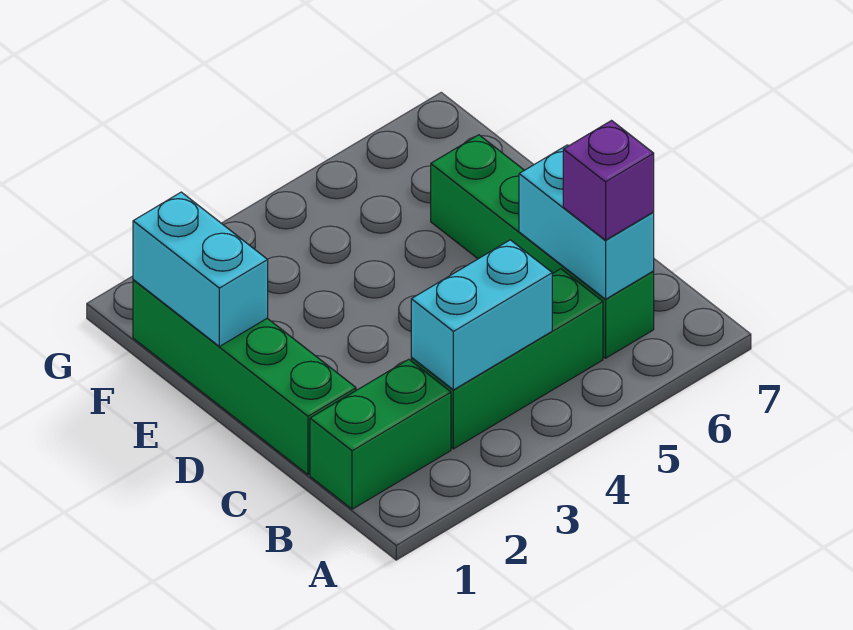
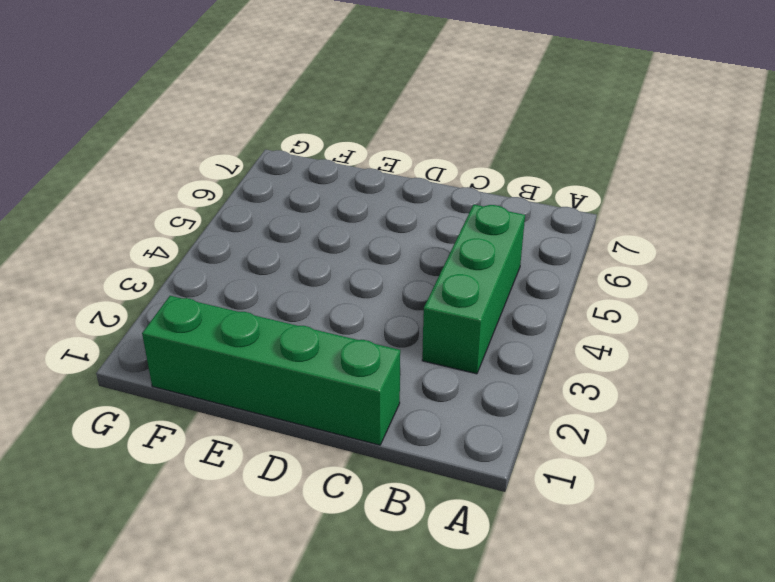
none -> green brick B1:B2 level 1
none -> green brick B6:E6 level 1

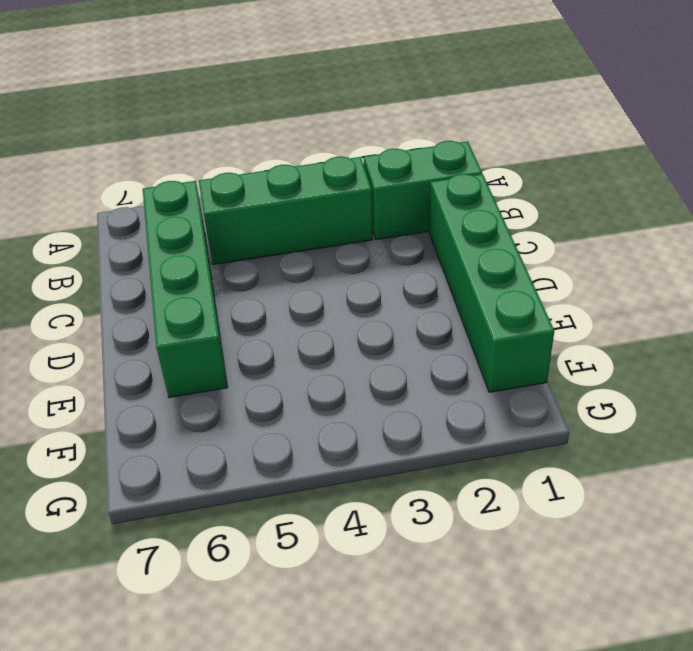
none -> cyan brick B3:B4 level 2
none -> cyan brick B6:C6 level 2

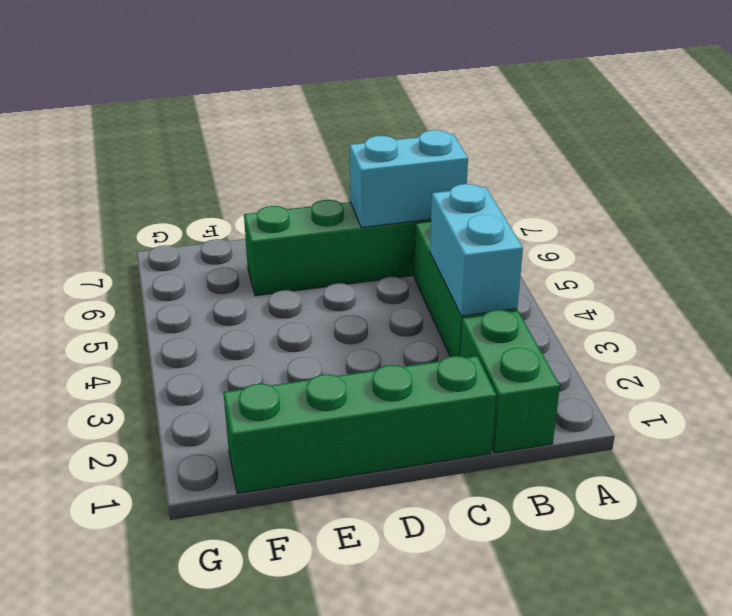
none -> cyan brick E1:F1 level 2
none -> purple brick B6 level 3

